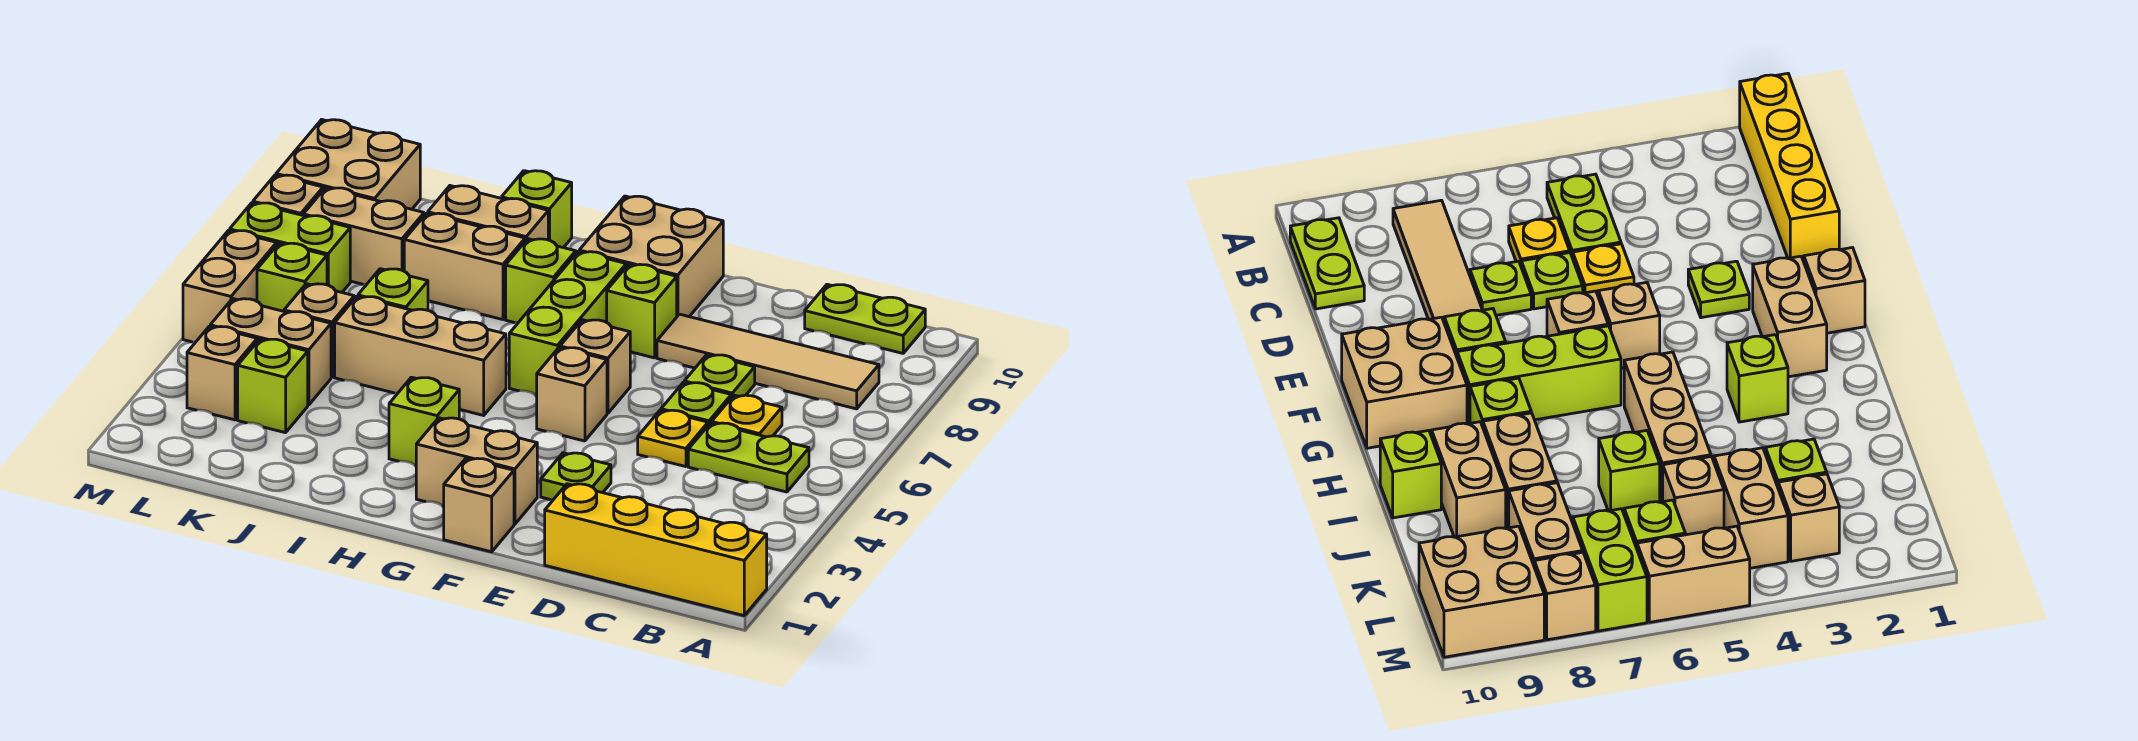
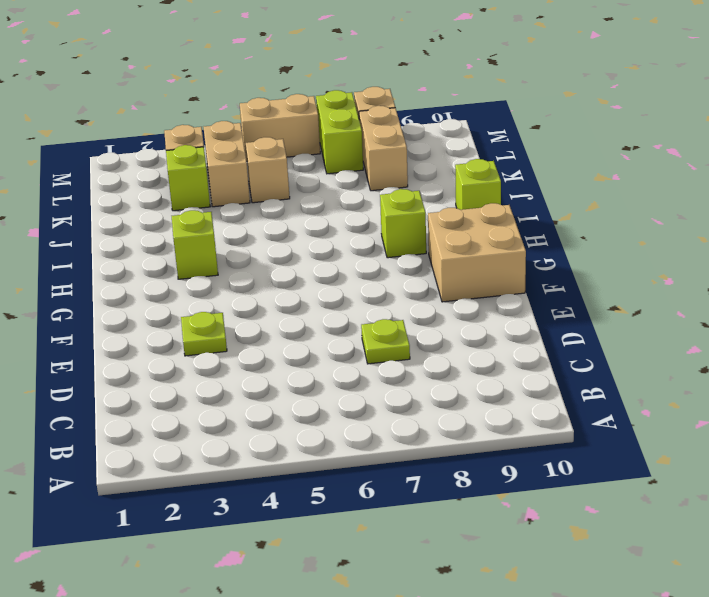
none -> yellow brick A1:D1 level 1
none -> lime plate B5:C5 level 1
none -> tan tile B8:E8 level 1
none -> lime plate B10:C10 level 1

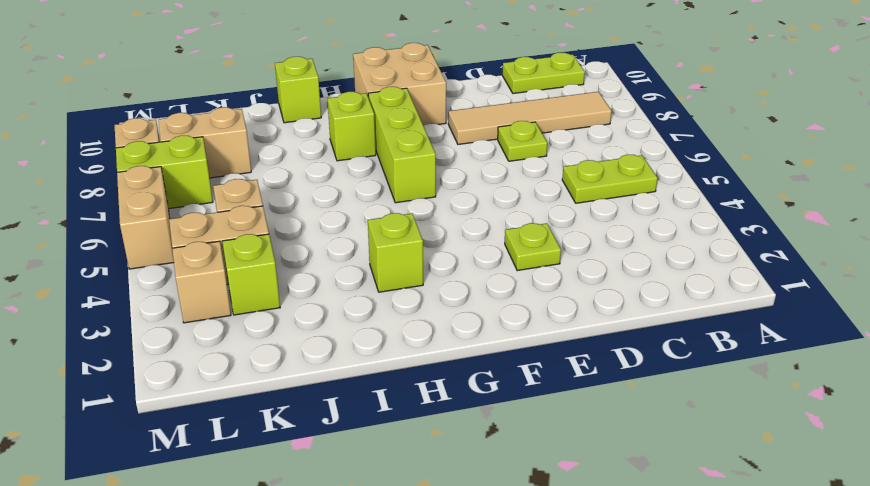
none -> yellow brick A1:D1 level 1
none -> yellow plate C6 level 1
none -> yellow plate D5 level 1
none -> lime plate D6 level 1

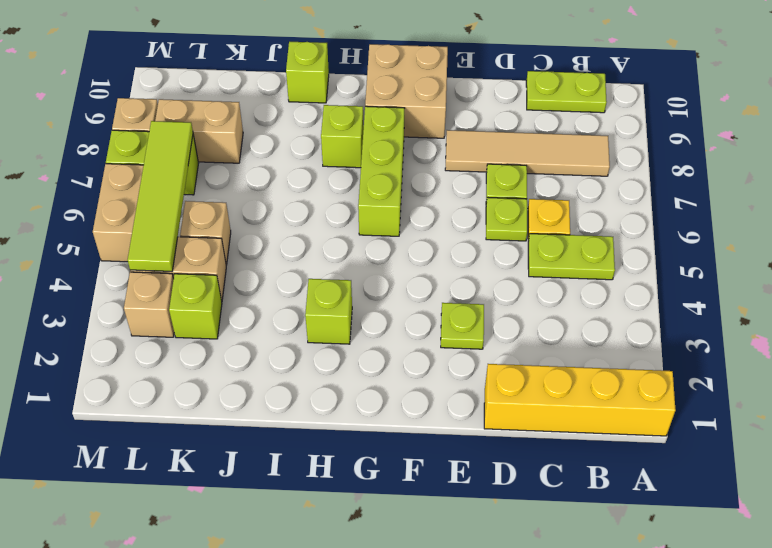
lime tile L4:L7 level 2 -> none
none -> yellow plate D5 level 1
none -> tan brick F1 level 1
none -> tan brick F2:G2 level 1
none -> tan brick F5 level 1

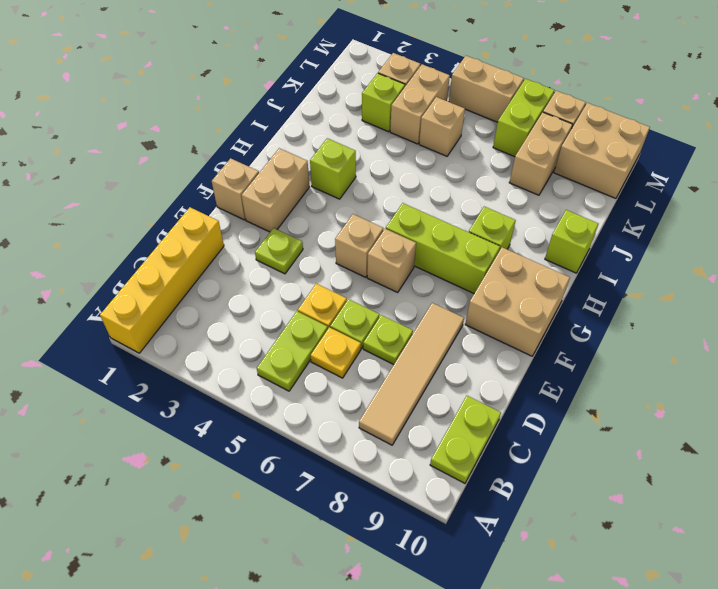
none -> lime brick F8 level 1
none -> tan brick H5:J5 level 1
none -> tan brick I8:J8 level 1
none -> tan brick I9:J9 level 1

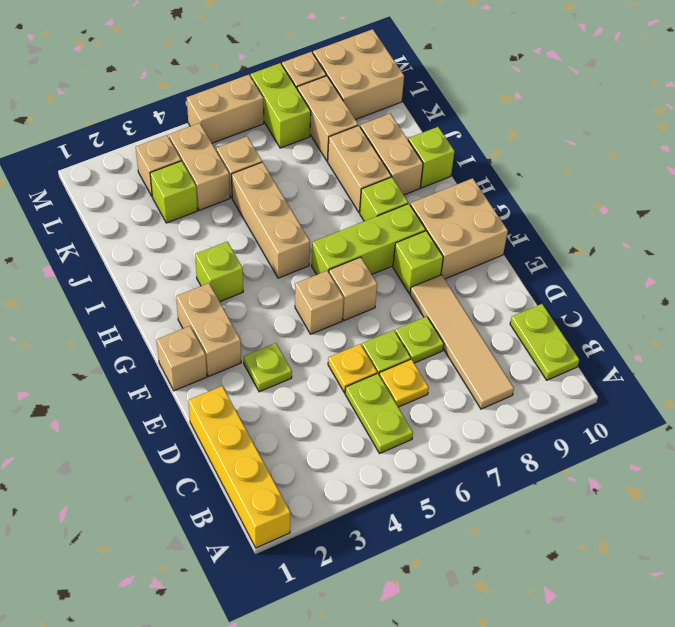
none -> lime brick J6 level 1
none -> lime brick L6 level 1

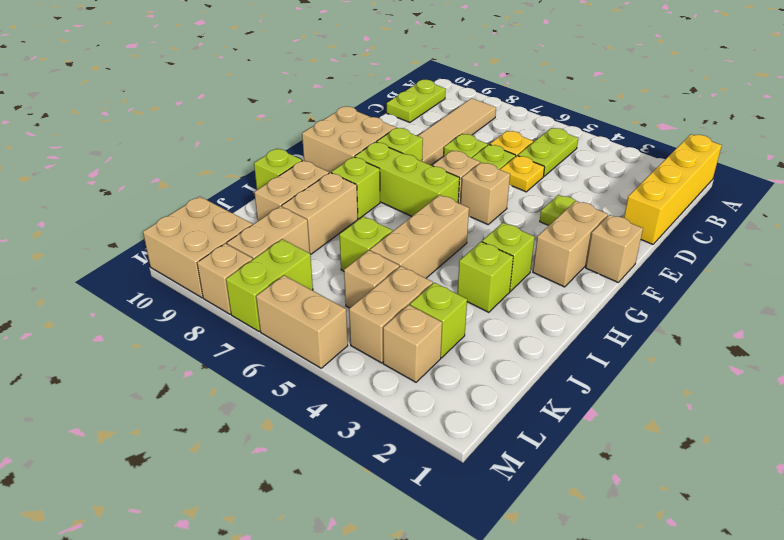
lime brick I3 level 1 -> lime brick L6 level 1

